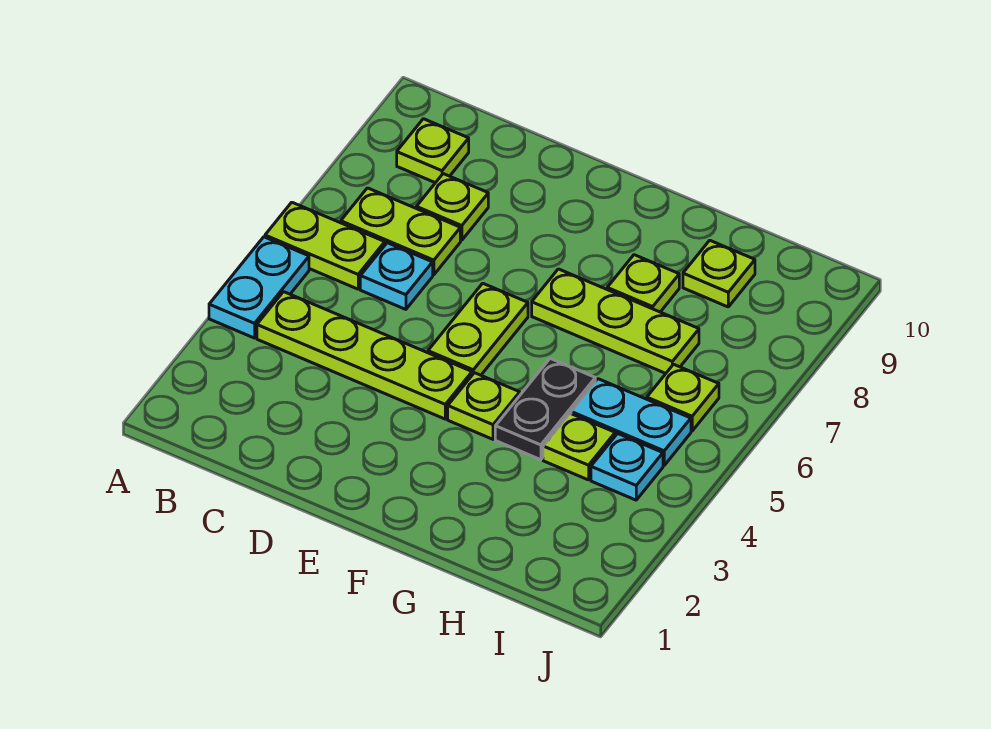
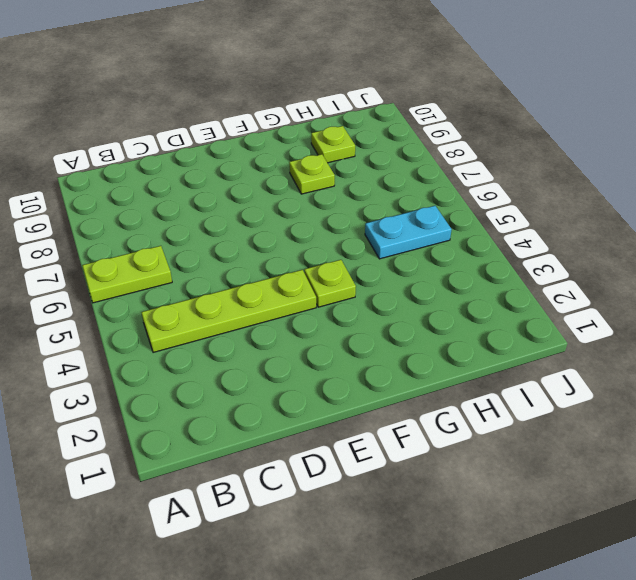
none -> cyan plate A4:A5 level 1
none -> lime plate B7:C7 level 1
none -> lime plate B9 level 1

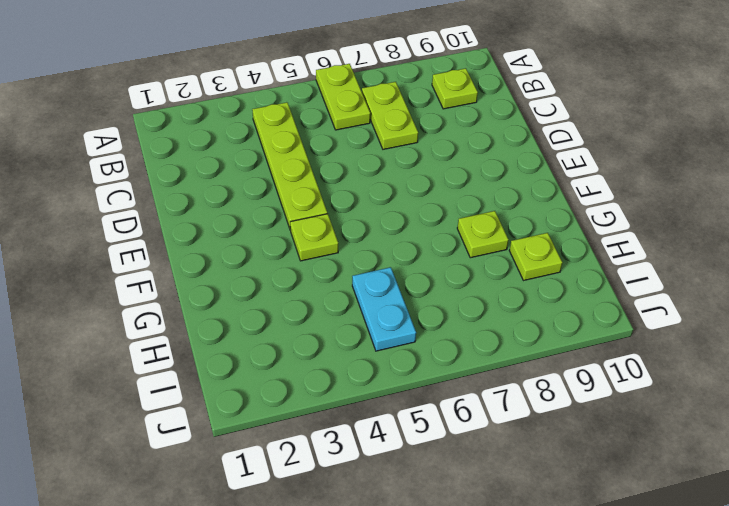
none -> cyan plate A4:A5 level 1
none -> cyan plate C6 level 1
none -> lime plate C8 level 1

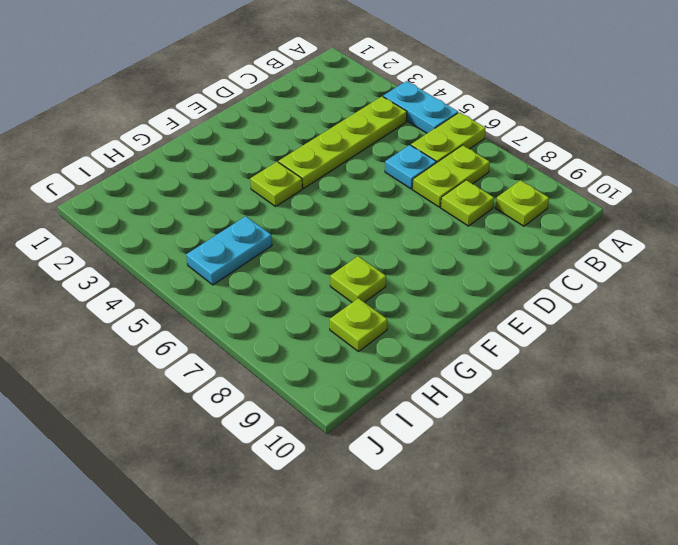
none -> lime plate E5:E6 level 1
none -> lime plate F7:H7 level 1
none -> black plate G4:G5 level 1

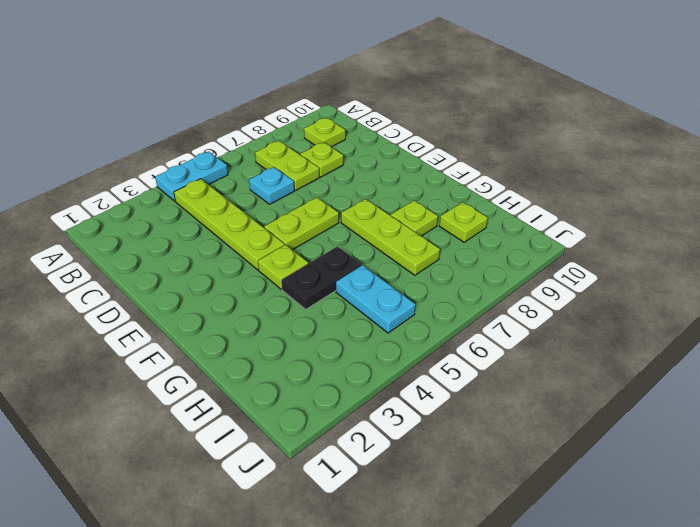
none -> lime plate A6:B6 level 1
none -> lime plate H4 level 1
none -> cyan plate I4 level 1

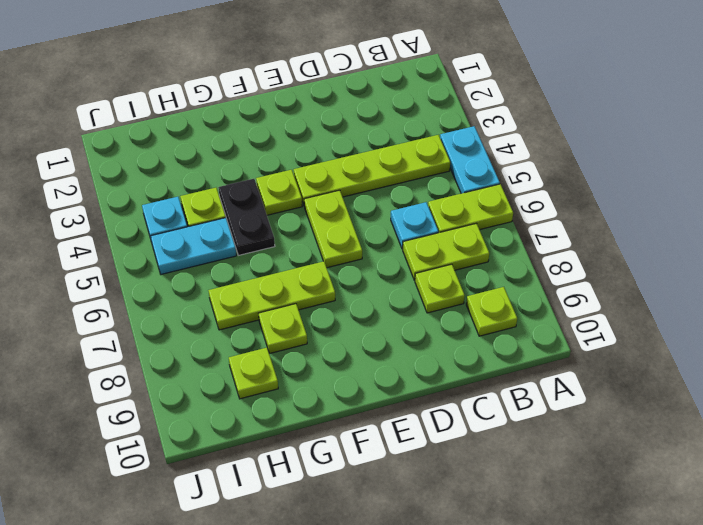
none -> lime plate I6 level 1

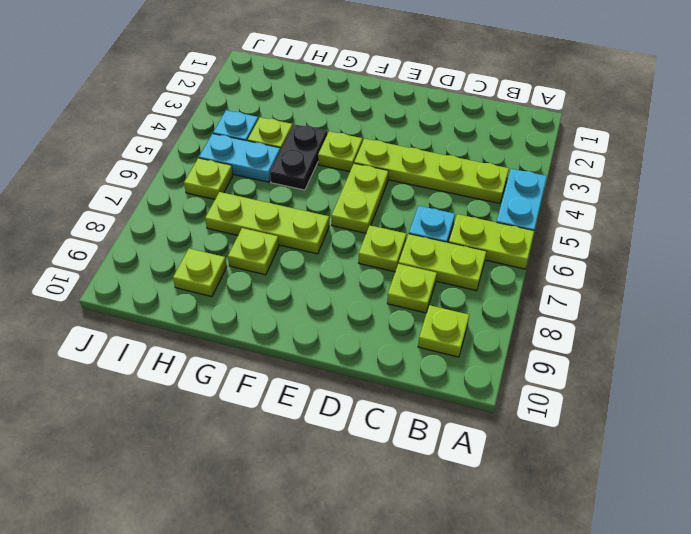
lime plate D7 level 1 -> none

